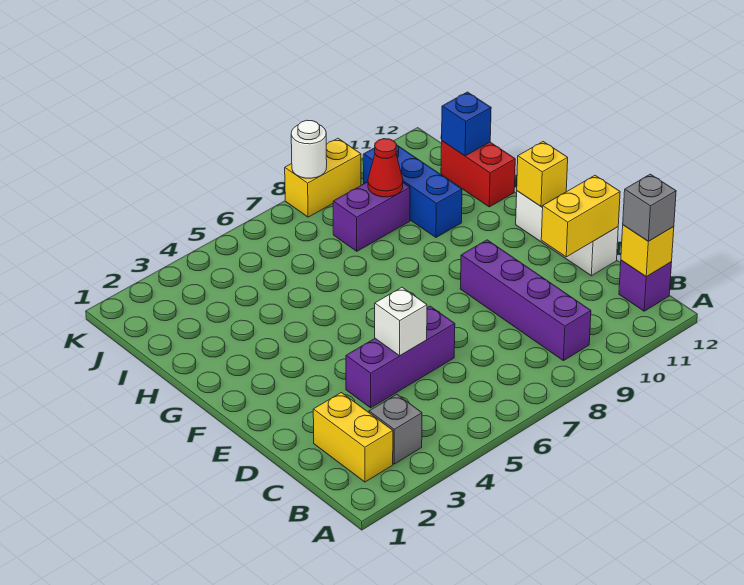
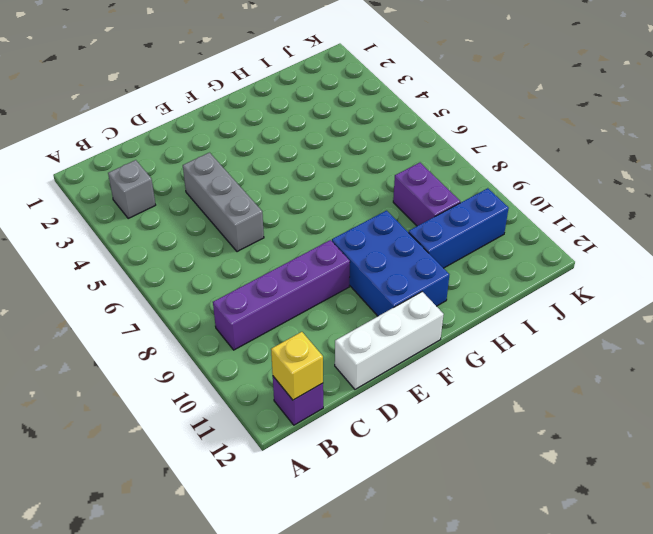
grey brick D4:D6 level 1 -> purple brick D4:D6 level 1
blue brick F9:G11 level 1 -> none
none -> yellow brick B2:C2 level 1
none -> red brick H12:I12 level 1
none -> yellow brick K8:K9 level 1

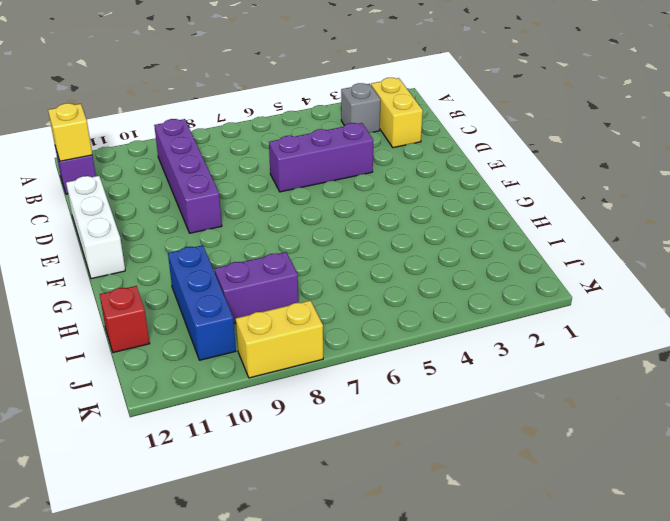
red brick I12 level 1 -> red brick H12:I12 level 1
none -> white brick D5 level 2
none -> yellow brick D11:D12 level 2
none -> yellow brick F12 level 2

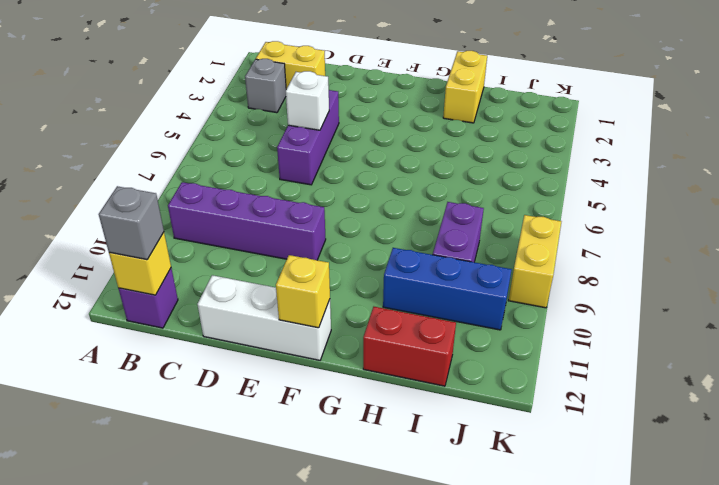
yellow brick H1:H2 level 1 -> yellow brick D11:D12 level 2
none -> red cone I9 level 2
none -> blue brick I12 level 2
none -> white round brick K8 level 2

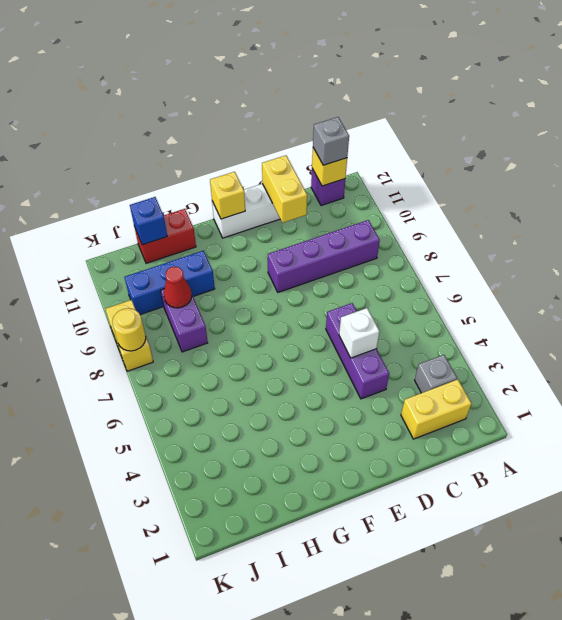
yellow round brick K8 level 2 -> white round brick K8 level 2

